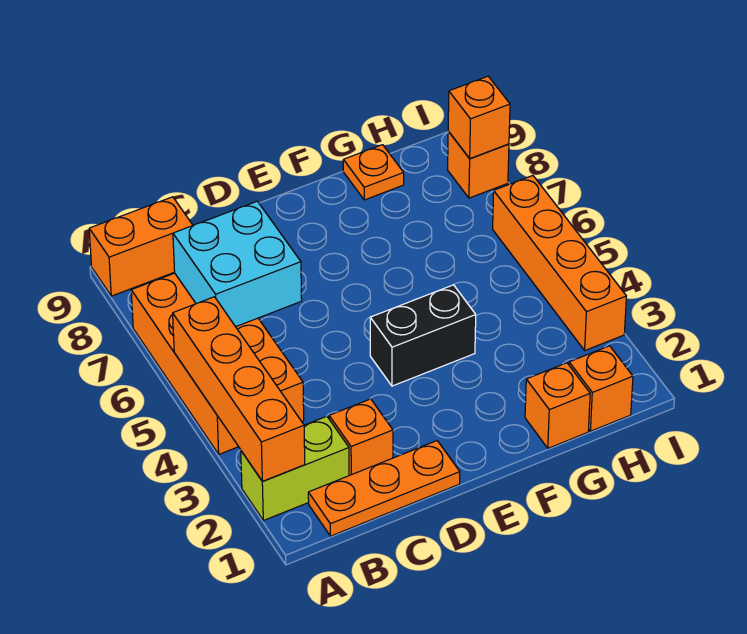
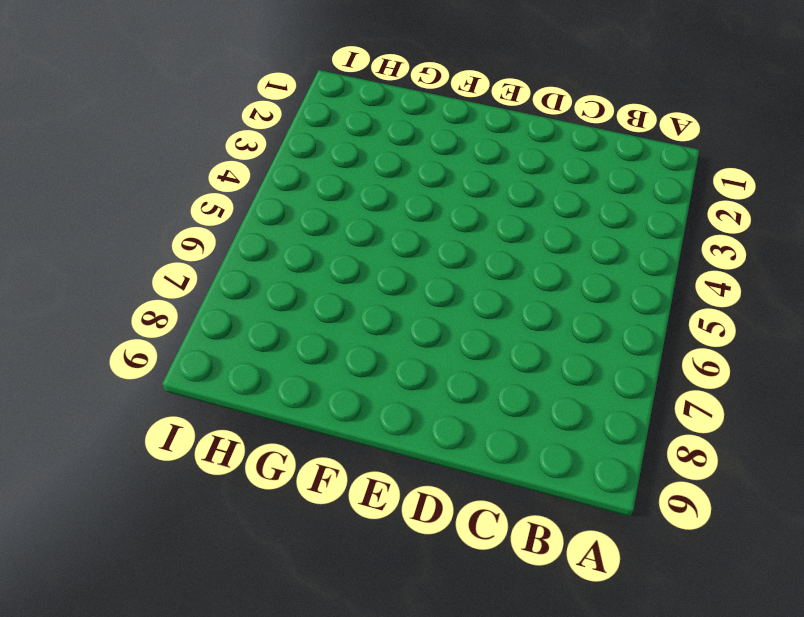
none -> lime brick A2:B2 level 1
none -> orange brick A4:B7 level 1
none -> orange brick A9:B9 level 1

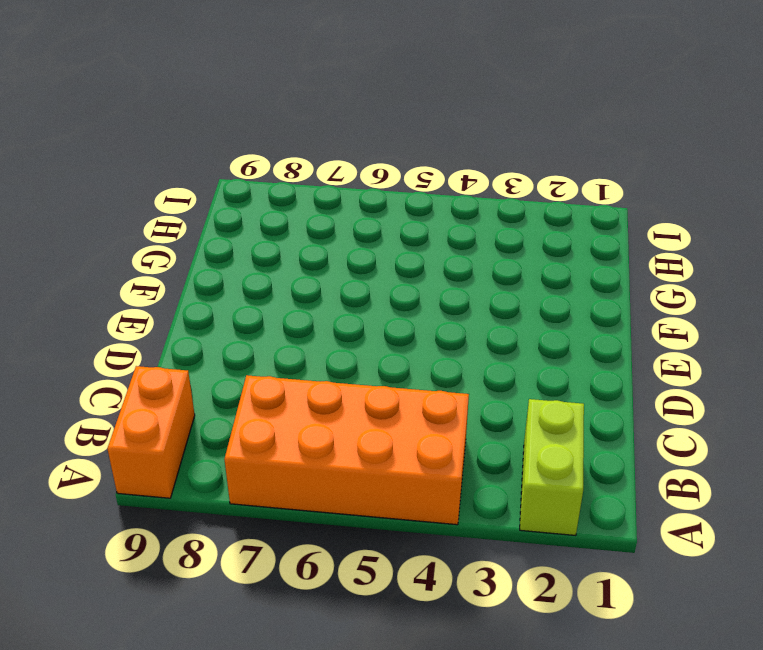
none -> orange plate B1:D1 level 1
none -> orange brick C2 level 1
none -> black brick E4:F4 level 1

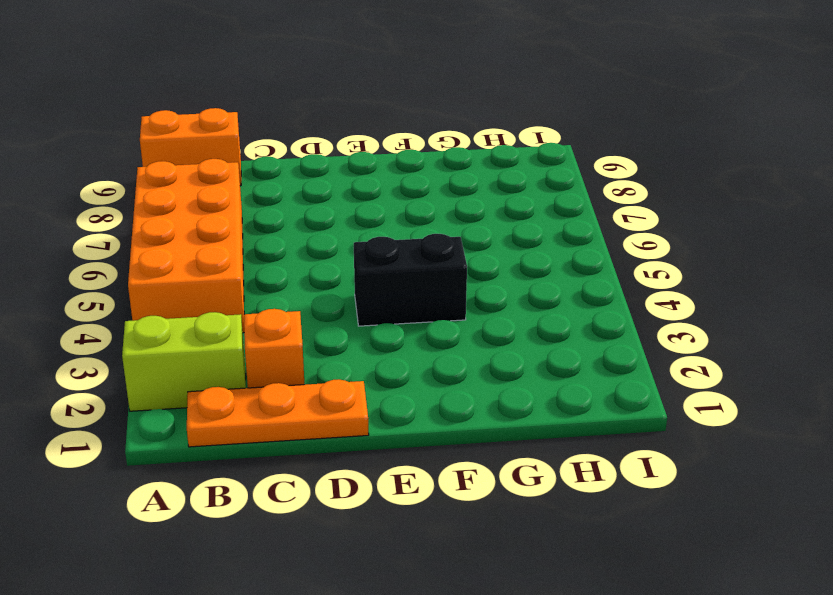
none -> orange brick G1 level 1
none -> orange plate G9 level 1
none -> orange brick H1 level 1

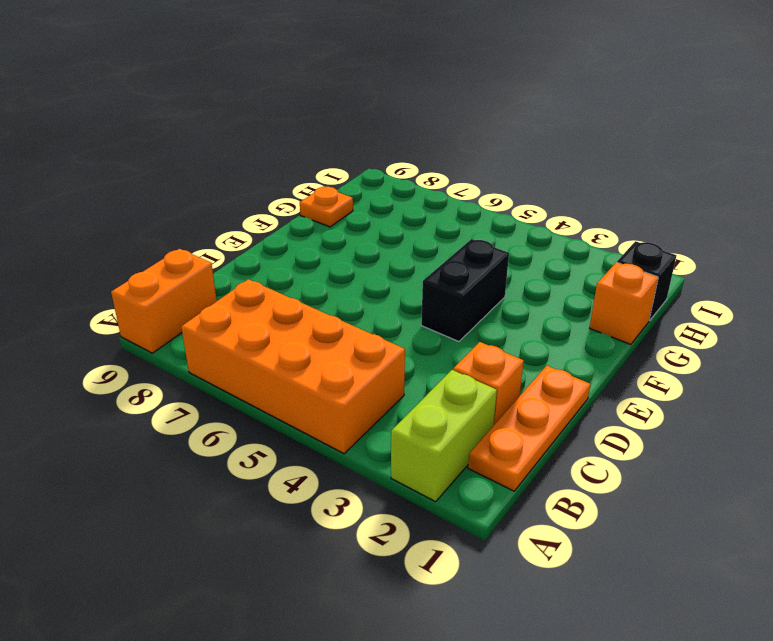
black brick H1 level 1 -> orange brick H1 level 1
none -> orange brick I3:I6 level 1
none -> orange brick I8 level 1
none -> orange brick A2:A5 level 2

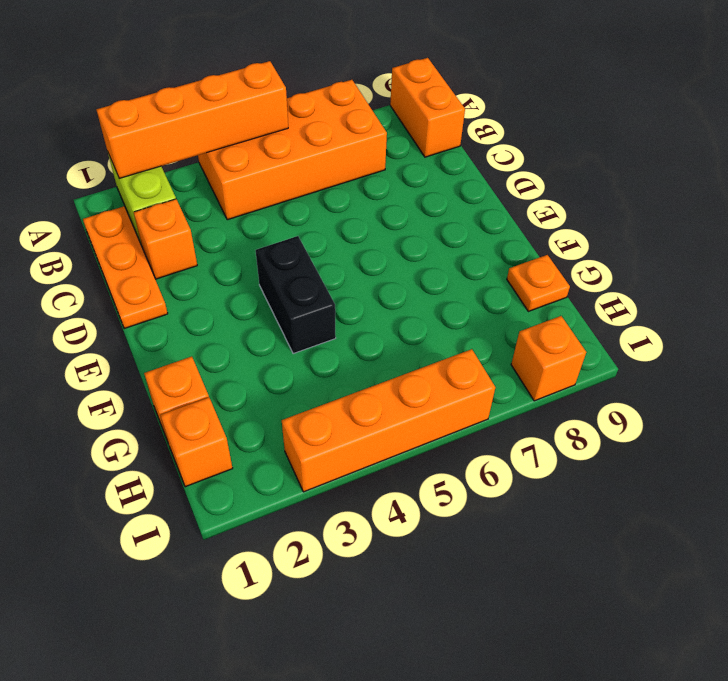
none -> cyan brick B6:C7 level 2
none -> orange brick I8 level 2

